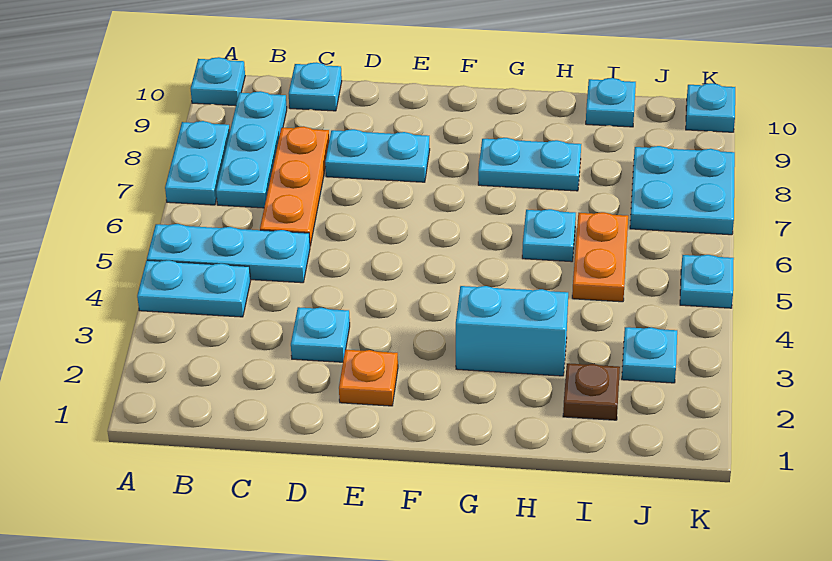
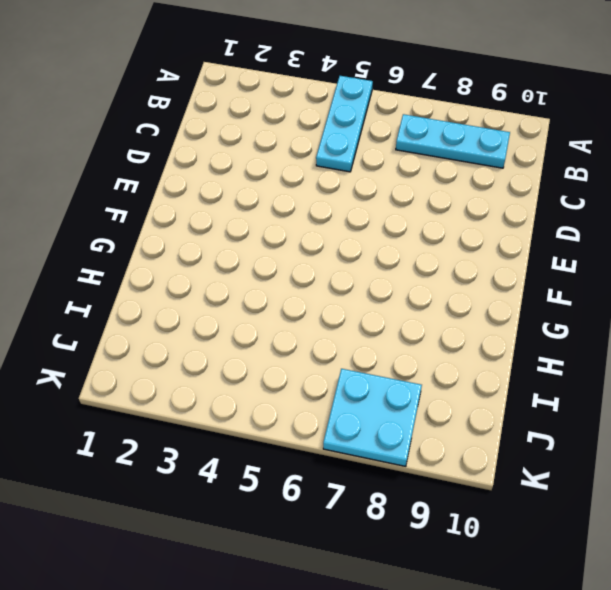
none -> cyan plate A4:B4 level 1
none -> cyan plate A7:A8 level 1
none -> cyan plate A10 level 1

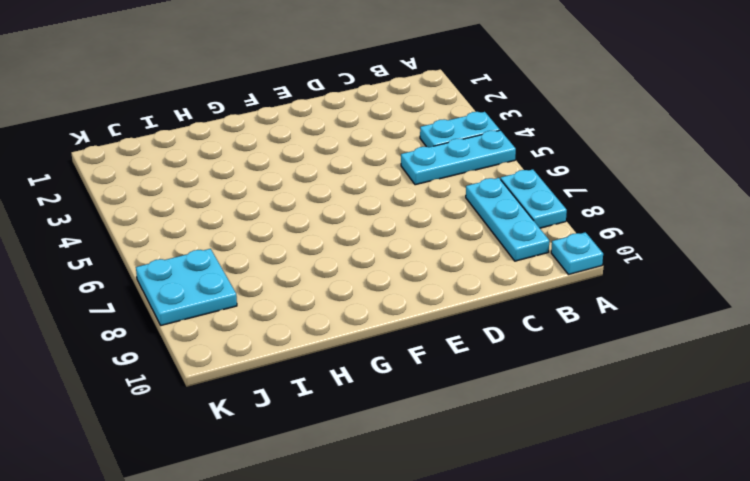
none -> orange plate C6:C8 level 1
none -> cyan plate C10 level 1
none -> cyan plate D3 level 1

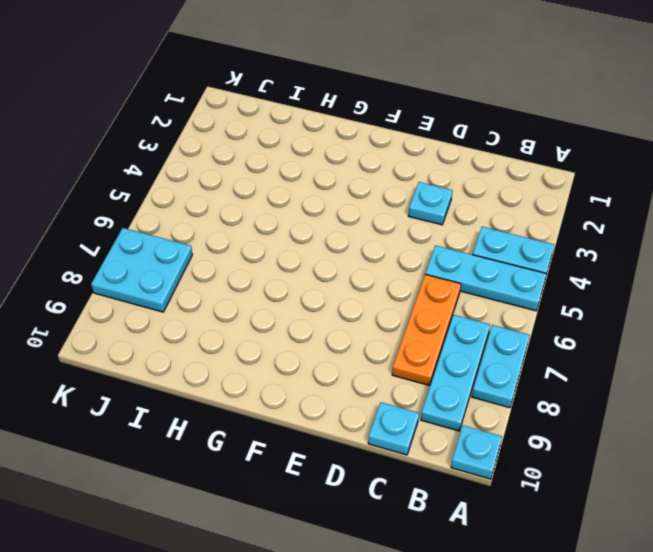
none -> cyan plate D8:E8 level 1
none -> orange plate E2 level 1
none -> cyan brick G3:H3 level 1

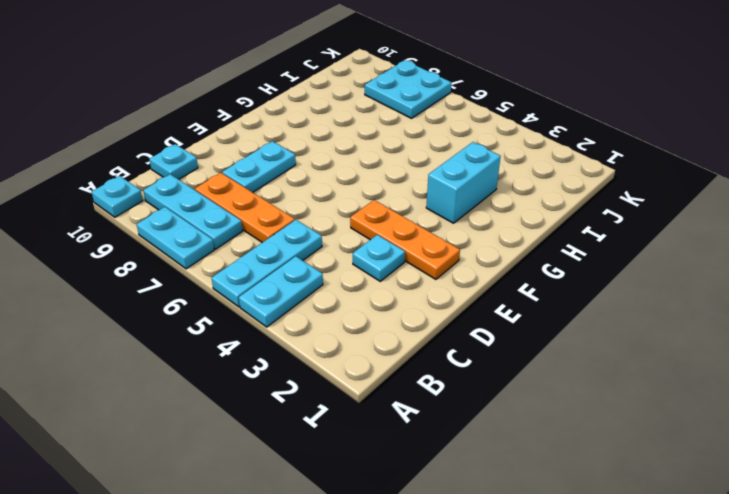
orange plate E2:E4 level 1 -> orange plate E2 level 1
none -> cyan plate G8:H8 level 1
none -> cyan plate H6 level 1
none -> brown plate I2 level 1

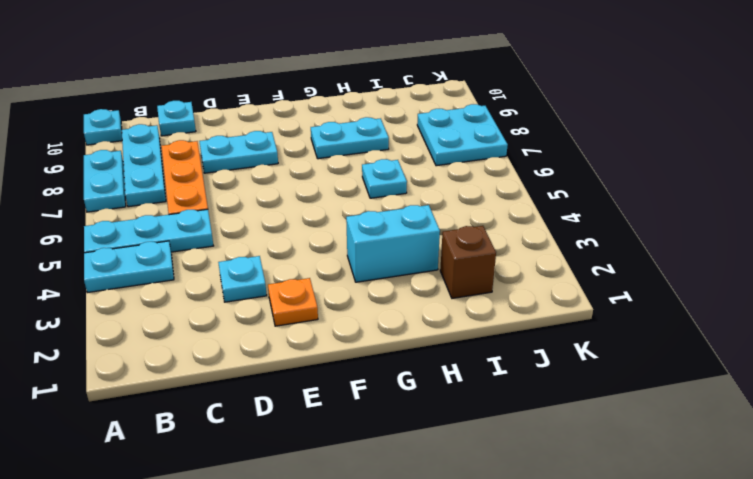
brown brick I2 level 1 -> brown plate I2 level 1
none -> orange plate I5:I6 level 1
none -> cyan plate I10 level 1
none -> cyan plate J3 level 1

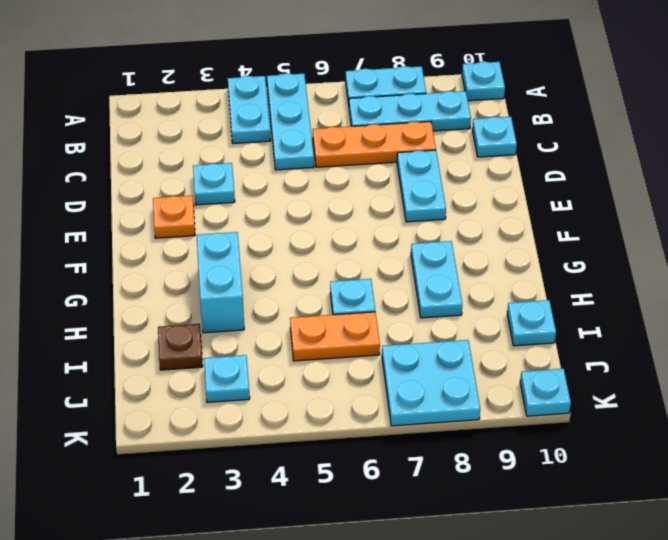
none -> cyan plate K5 level 1

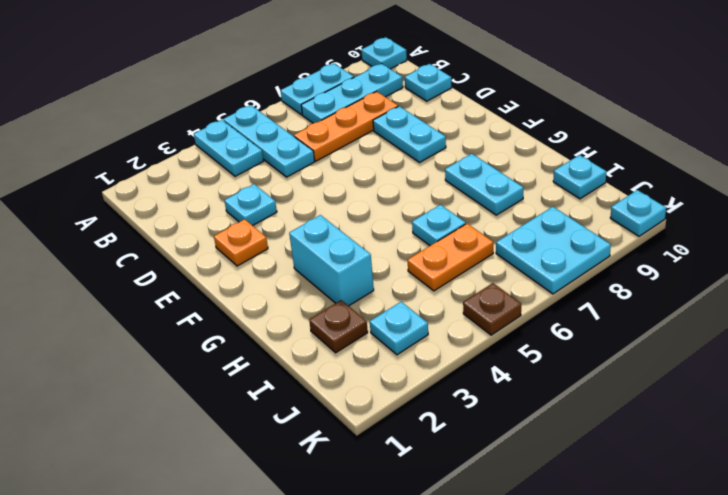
brown plate K5 level 1 -> cyan plate K5 level 1

